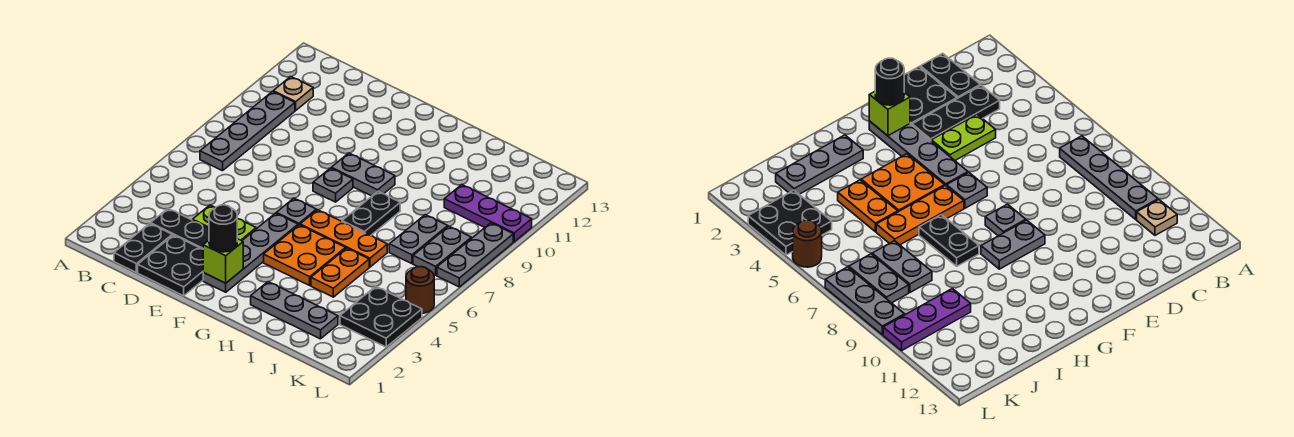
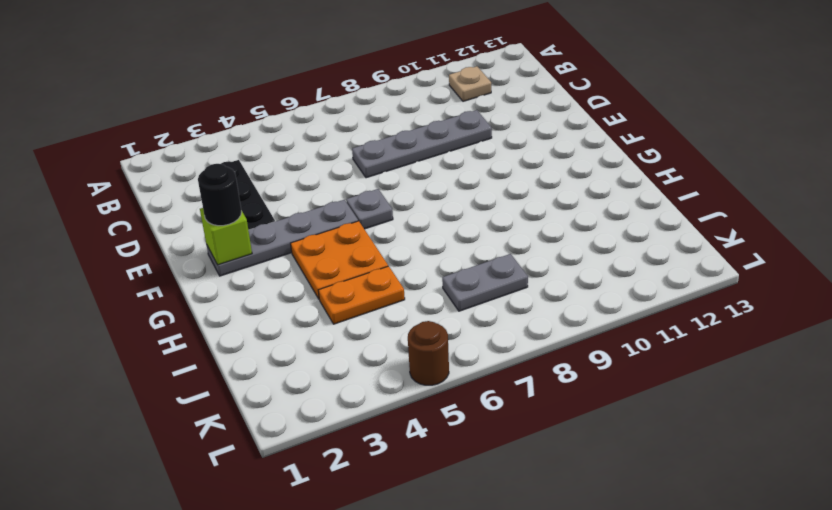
grey plate D7:D10 level 1 -> grey plate B7:B10 level 1
none -> black plate C1:C2 level 1
none -> black plate D1:E2 level 1
none -> lime plate D4:E4 level 1

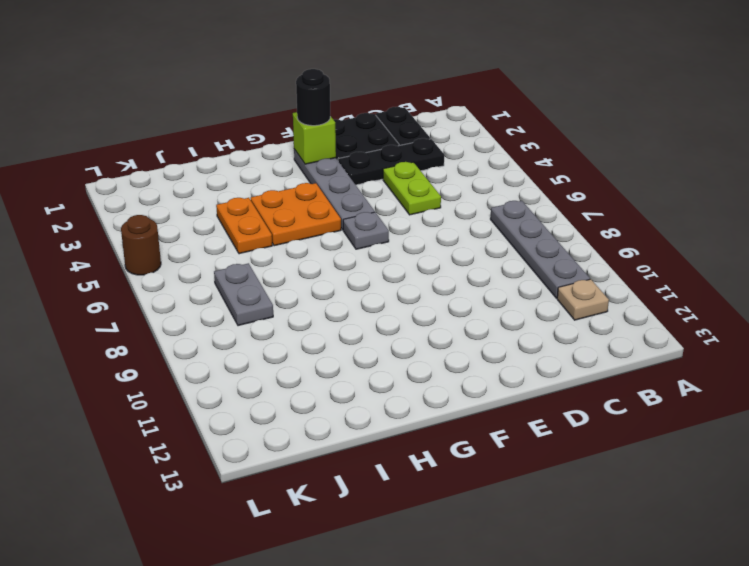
lime plate D4:D5 level 1 -> lime plate D4:E4 level 1
none -> grey plate F8 level 1
none -> grey plate F9:G9 level 1
none -> orange plate G6:I6 level 1

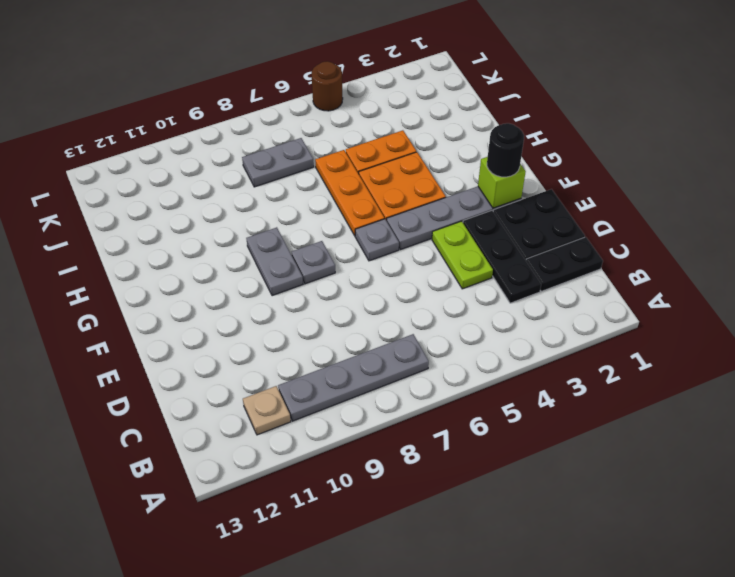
none -> grey plate H2:J2 level 1
none -> black plate H7:H8 level 1
none -> purple plate J10:L10 level 1

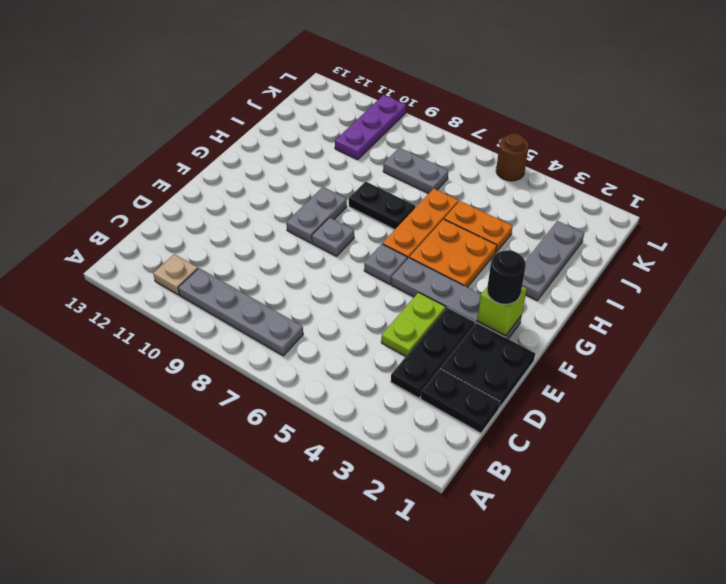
none -> black plate K3:L4 level 1
none -> grey plate K7:K8 level 1
none -> grey plate L7:L9 level 1

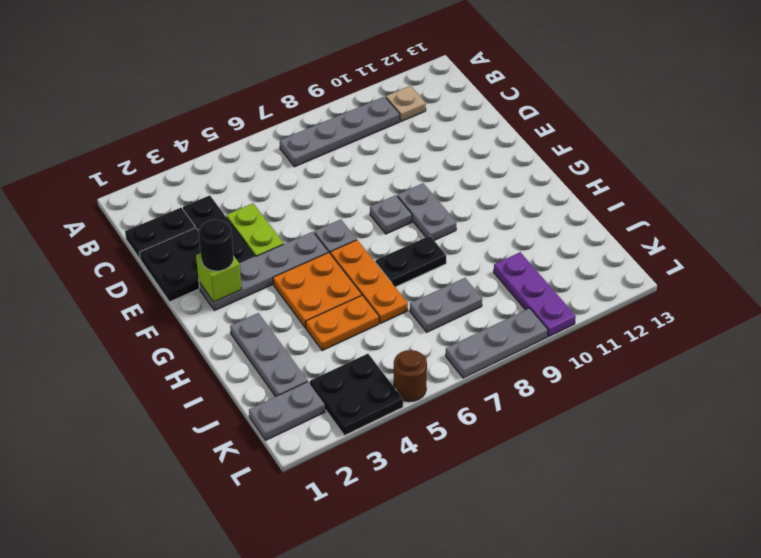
grey plate K1:K2 level 1 -> grey plate K7:K8 level 1

